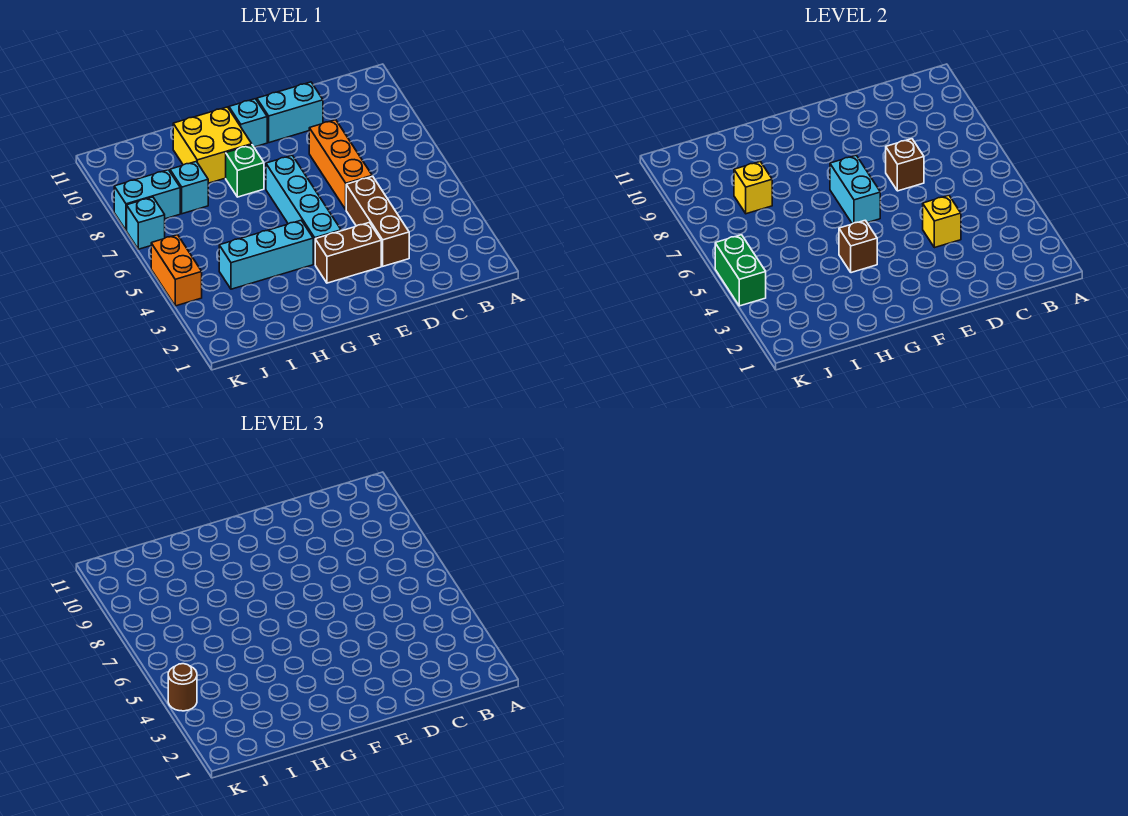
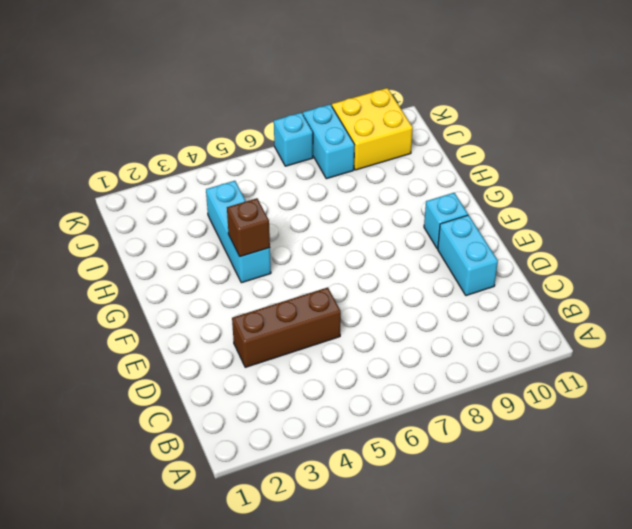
yellow brick J9:K10 level 1 -> yellow brick G9:H10 level 1
none -> orange brick D6:D8 level 1
none -> brown brick E3:F3 level 1
none -> cyan brick F4:F7 level 1

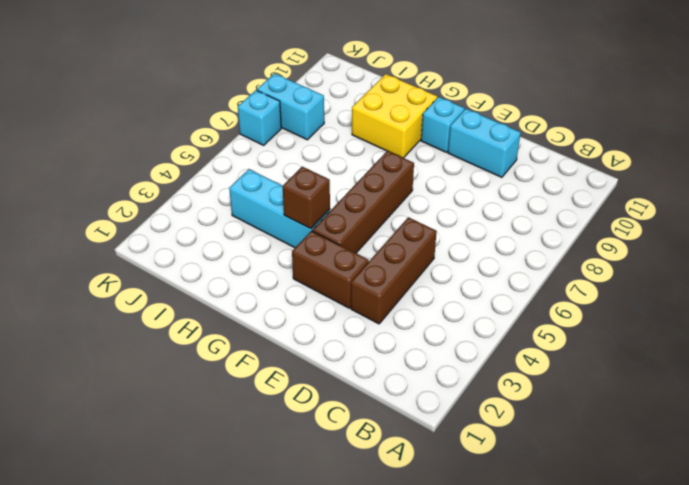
brown brick F4:F7 level 1 -> cyan brick F4:F7 level 1
none -> orange brick D6:D8 level 1
none -> green brick G8 level 1
none -> cyan brick I8 level 1

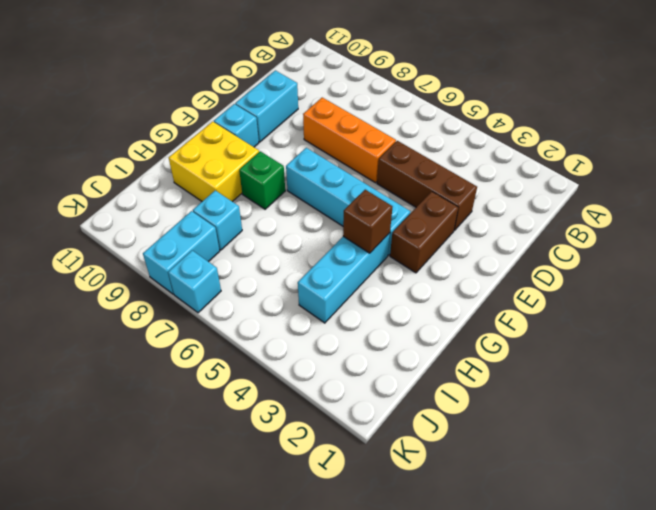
none -> orange brick K4:K5 level 1
none -> yellow brick D4 level 2
none -> brown brick D7 level 2

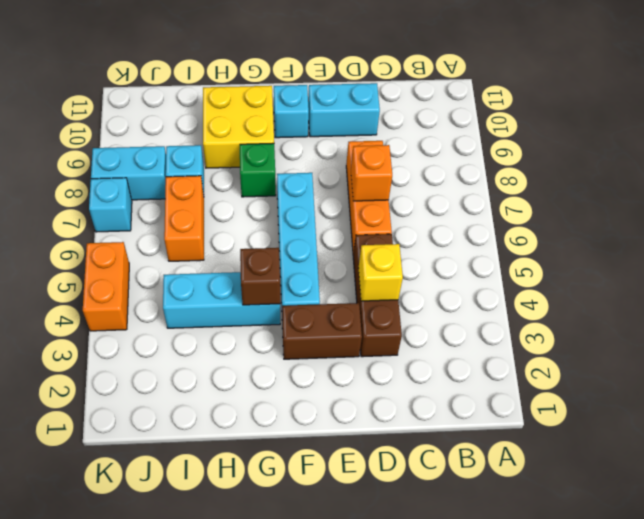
orange brick D7 level 2 -> brown brick D7 level 2
orange brick I6:I7 level 1 -> none
none -> cyan brick F6:F7 level 2
none -> yellow brick I8 level 2
none -> green brick K4:K5 level 2

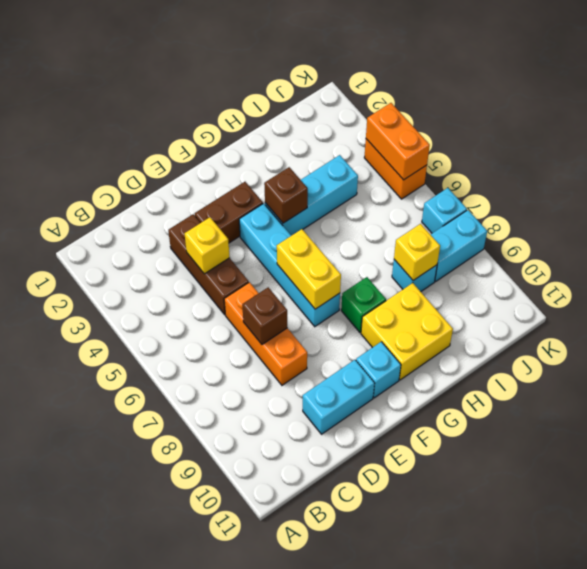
yellow brick F6:F7 level 2 -> cyan brick F6:F7 level 2
orange brick K4:K5 level 2 -> green brick K4:K5 level 2
none -> brown round brick K4 level 3

